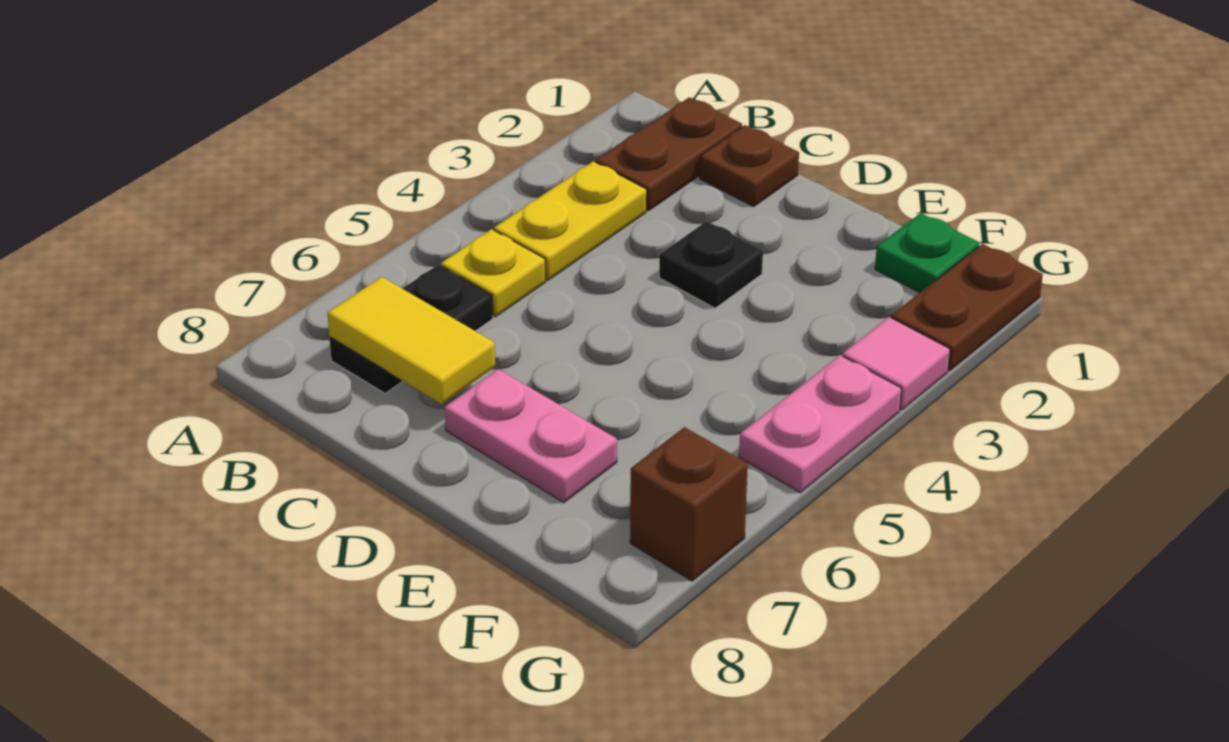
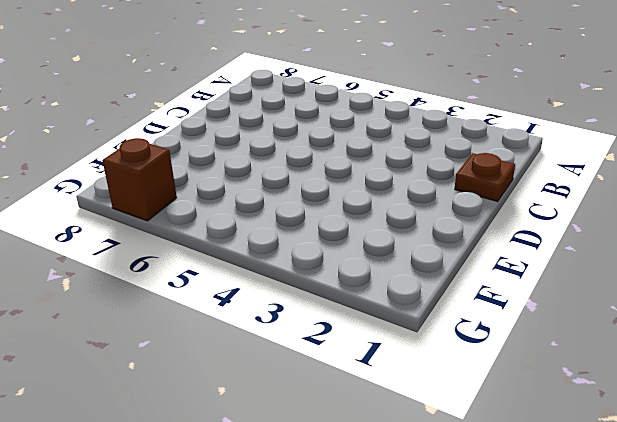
none -> brown plate B1:B2 level 1
none -> yellow plate B3:B4 level 1
none -> yellow plate B5 level 1

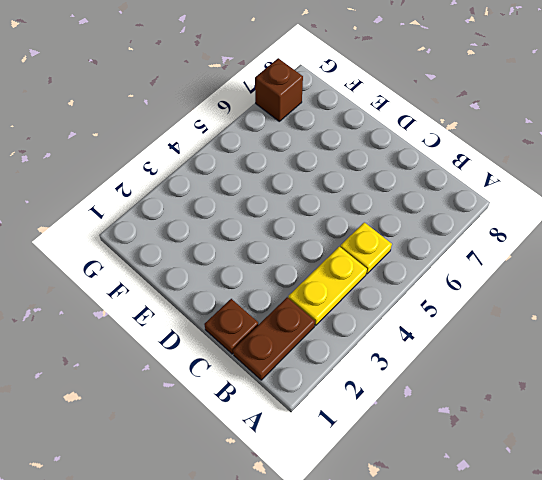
none -> black plate B6:B7 level 1
none -> black plate D3 level 1
none -> pink plate D7:E7 level 1

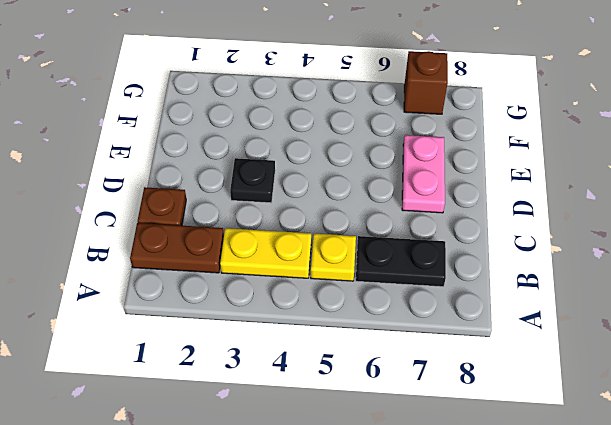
none -> green plate F1 level 1
none -> brown plate G1:G2 level 1
none -> pink tile G3 level 1

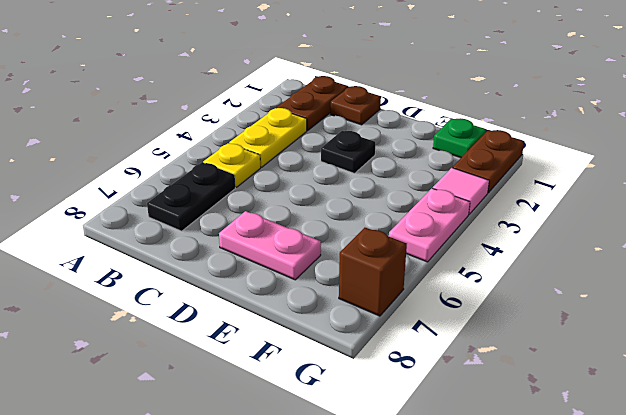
none -> yellow tile B7:C7 level 2

